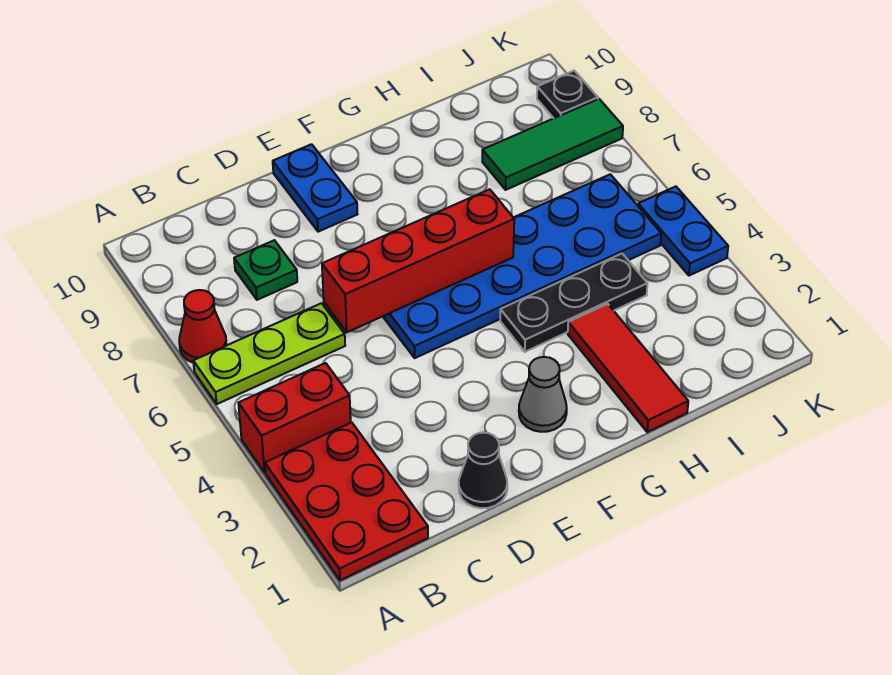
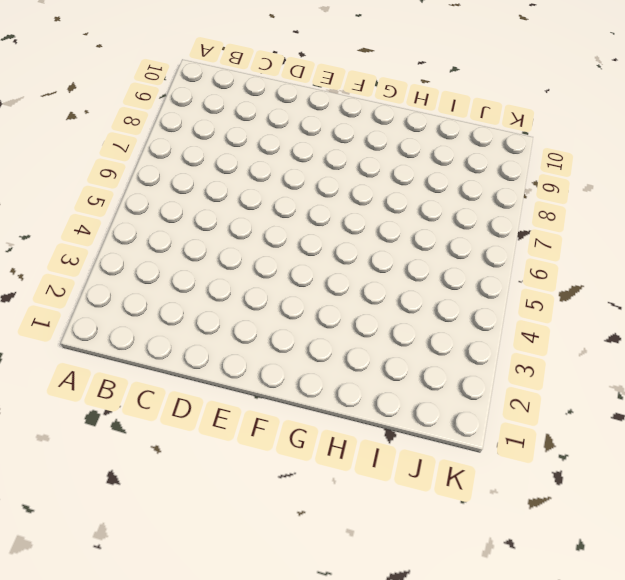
none -> red plate A1:B3 level 1
none -> red brick A4:B4 level 1
none -> lime plate A6:C6 level 1

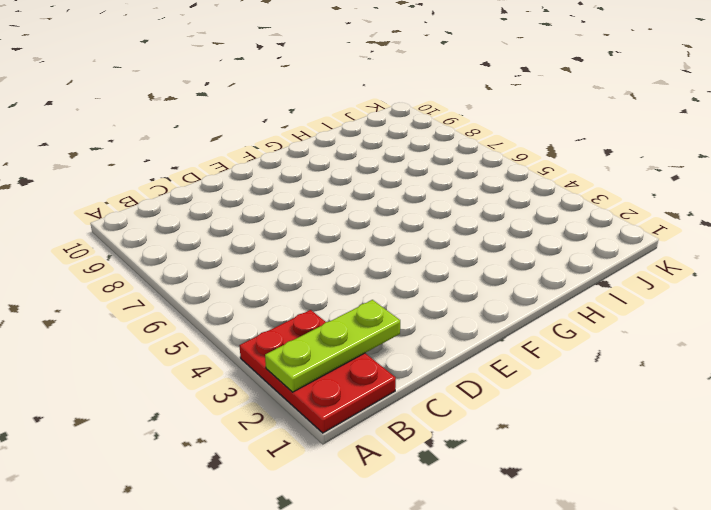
lime plate A2:C2 level 2 -> lime plate A6:C6 level 1
none -> red brick A4:B4 level 1
none -> red cone A7 level 1
none -> green plate C8 level 1

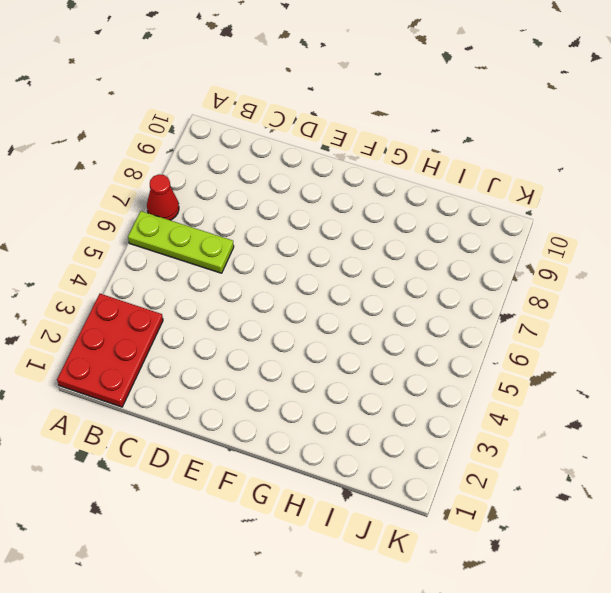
none -> red brick A4:B4 level 1
none -> green plate C8 level 1
none -> black cone D1 level 1

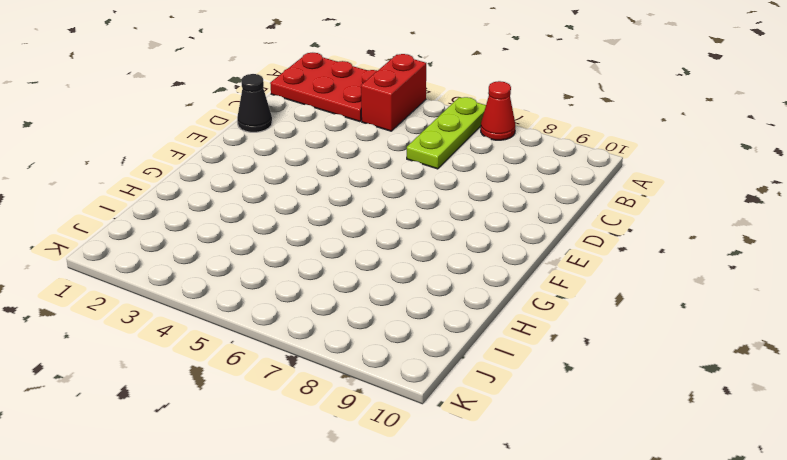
none -> green plate C8 level 1
none -> blue plate E5:J6 level 1
none -> blue plate E9:E10 level 1

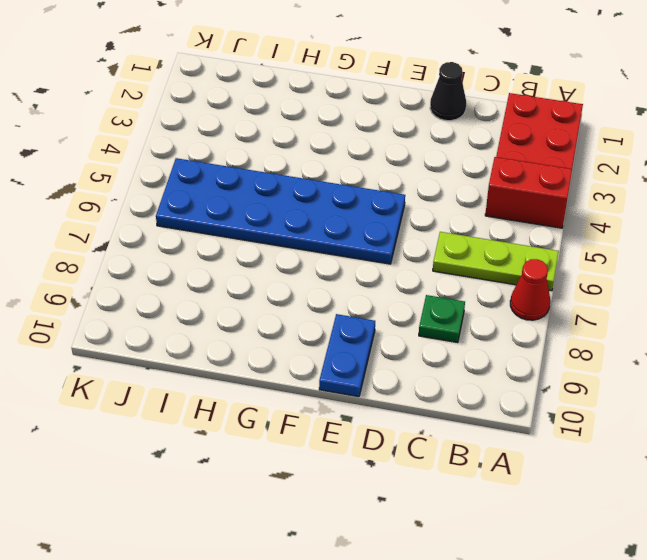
none -> grey cone F2 level 1
none -> black plate G4:I4 level 1
none -> red tile H1:H3 level 1

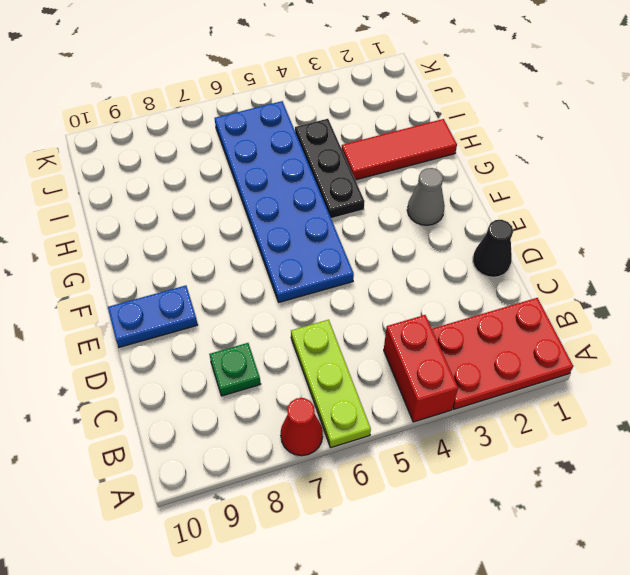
none -> green tile I8:K8 level 1
none -> blue plate K4:K5 level 1
none -> black plate K9 level 1

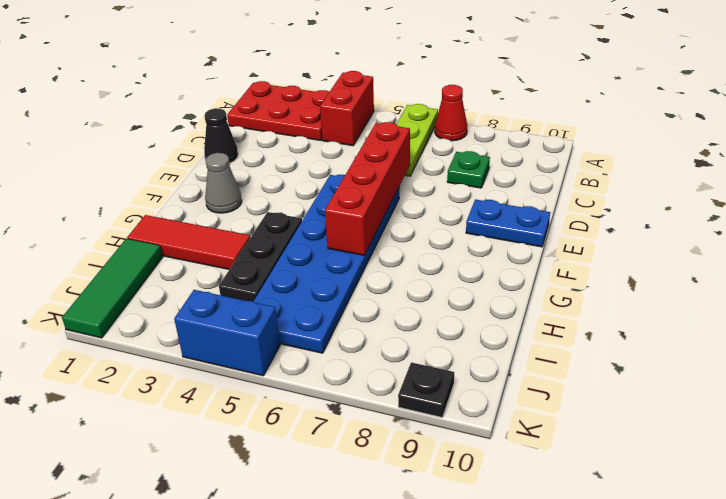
green tile I1:K1 level 1 -> green tile I8:K8 level 1
blue brick K4:K5 level 1 -> blue plate K4:K5 level 1

